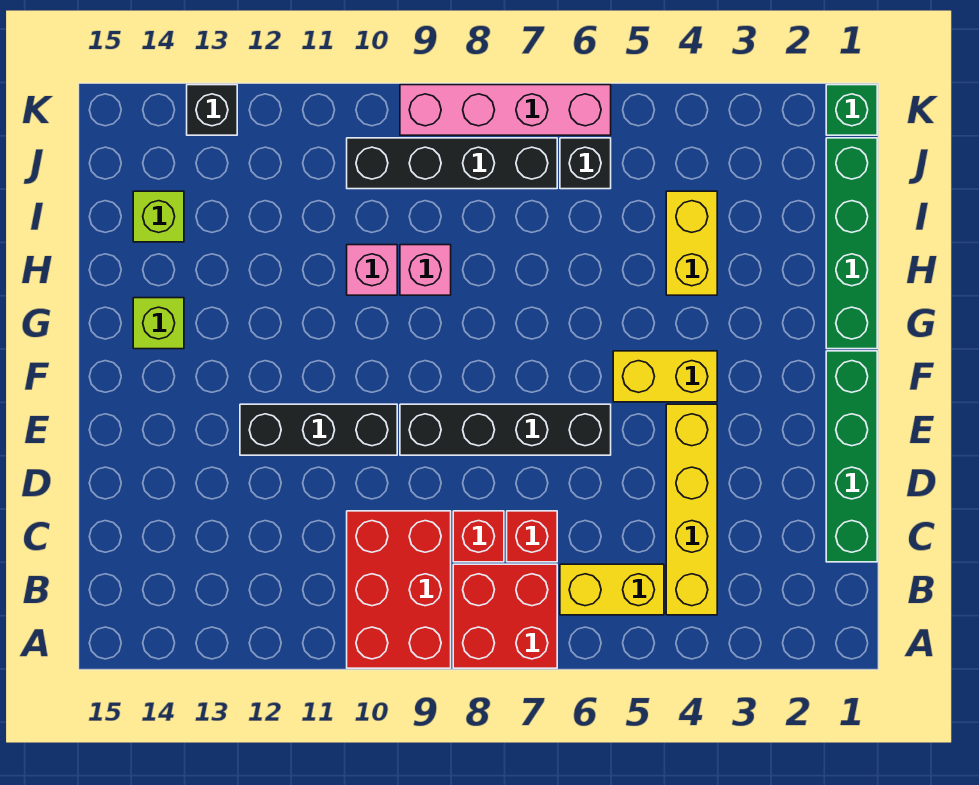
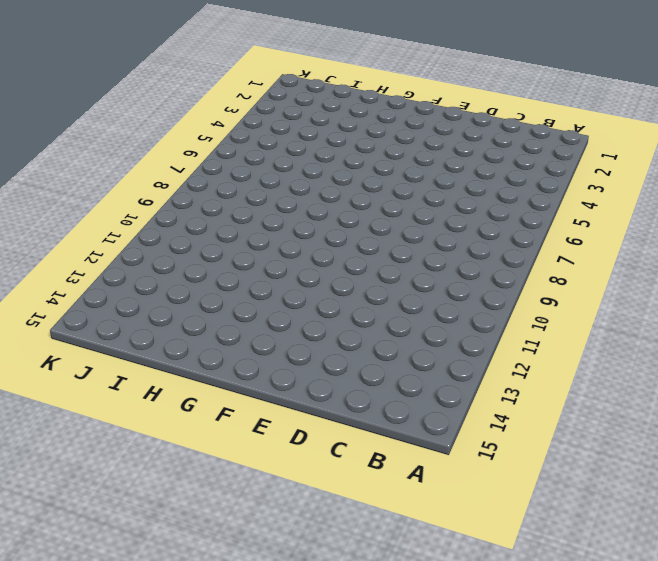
none -> red brick A7:B8 level 1
none -> red brick A9:C10 level 1
none -> yellow brick B4:E4 level 1

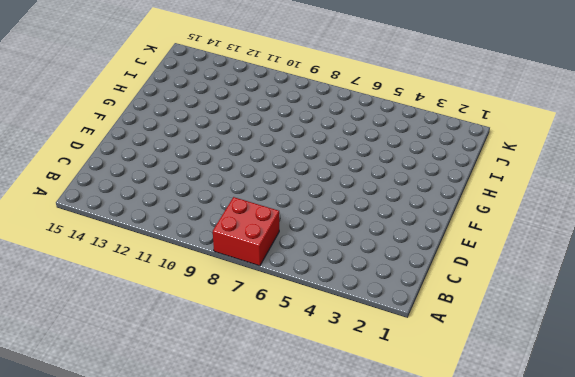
none -> red brick A9:C10 level 1
none -> yellow brick B4:E4 level 1
none -> yellow brick B5:B6 level 1

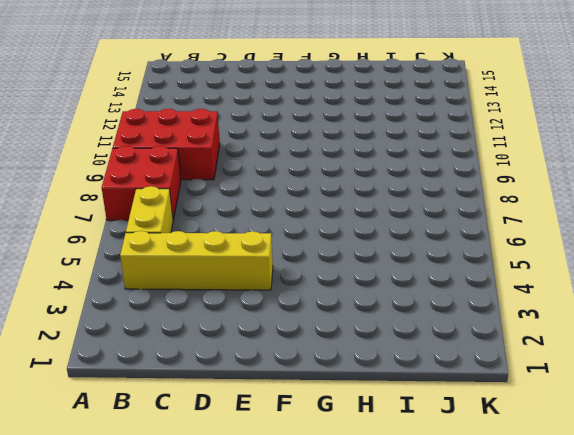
none -> green brick C1:F1 level 1
none -> red brick C7 level 1
none -> red brick C8 level 1

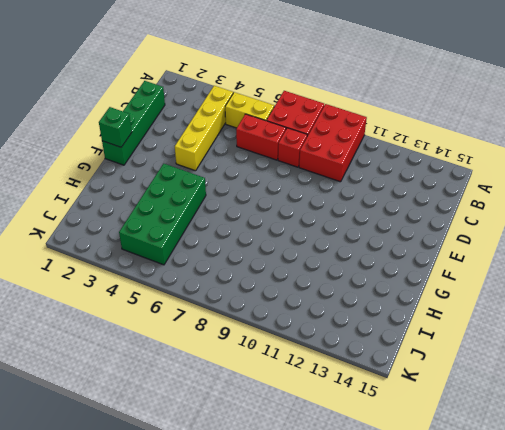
red brick C6:C7 level 1 -> red brick C7 level 1
green brick F1 level 2 -> green brick K1 level 1
green brick G4:J5 level 1 -> yellow brick H4:I4 level 1
none -> black brick E6:E9 level 1
none -> black brick E10:E12 level 1
none -> yellow brick F4:F5 level 1

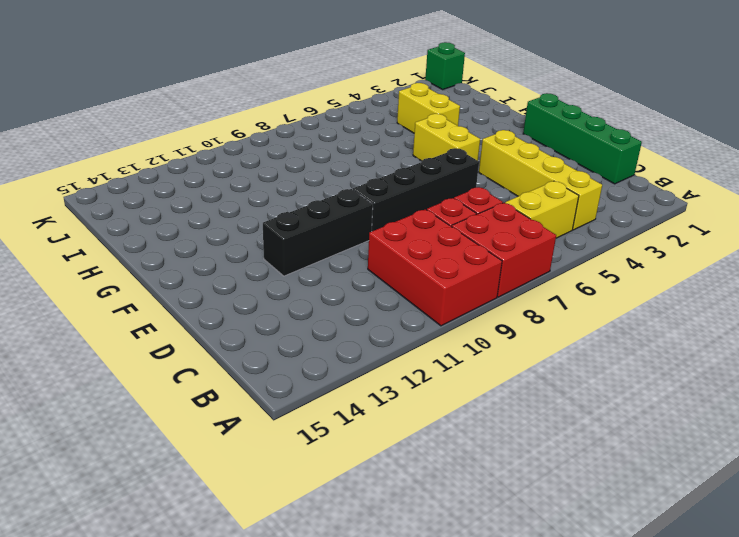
yellow brick F5:G5 level 1 -> yellow brick F4:F5 level 1
none -> green brick G1:J1 level 1
none -> lime brick G14 level 1
none -> pink brick H9 level 1

